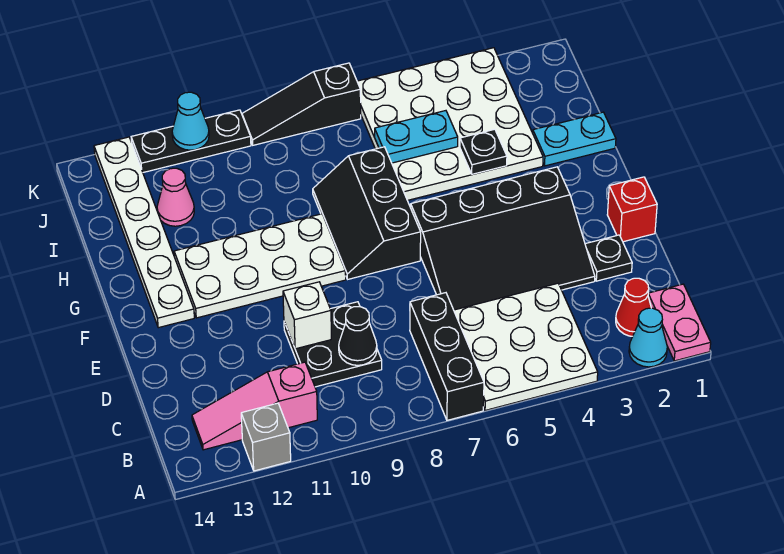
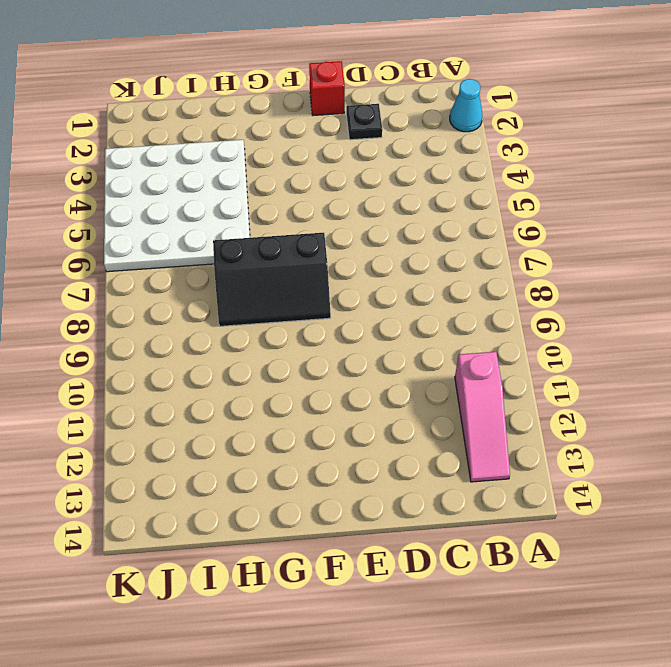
none -> pink plate A1:B1 level 1
none -> white plate A4:C6 level 1
none -> black brick A7:C7 level 1

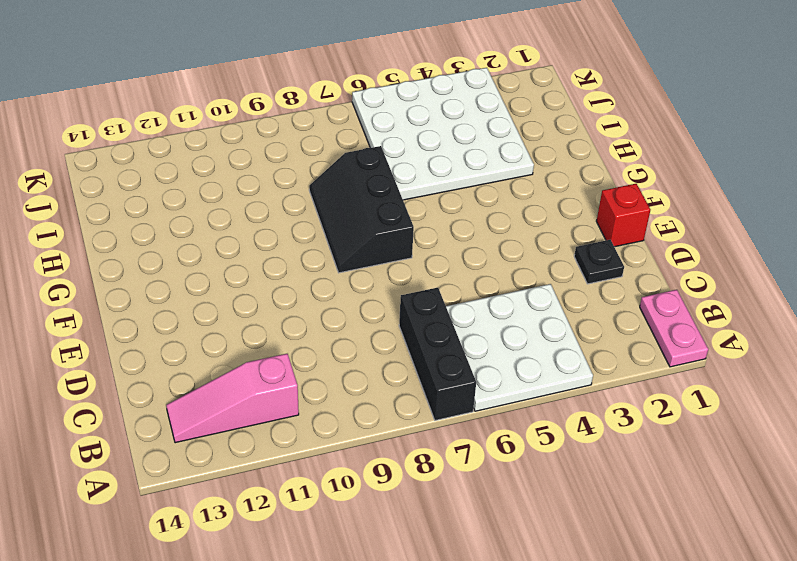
none -> cyan cone A2 level 1
none -> grey brick A12 level 1
none -> red cone B2 level 1

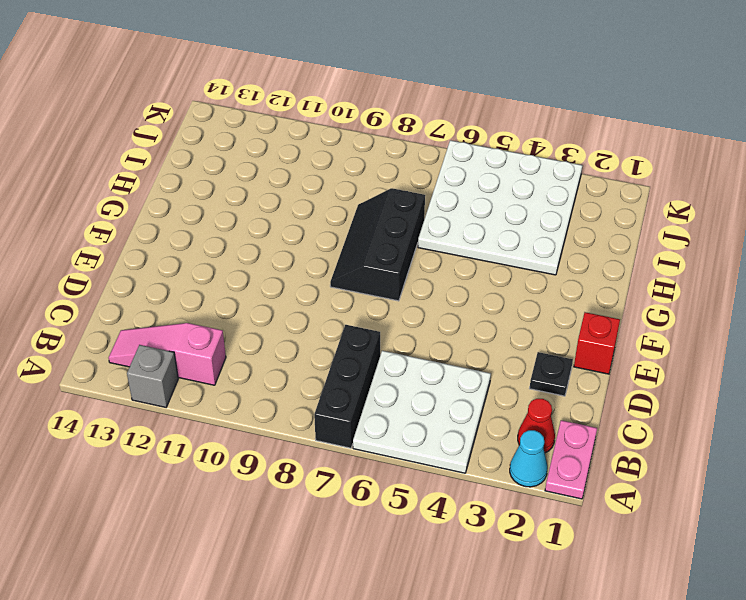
none -> black plate C9:D10 level 1
none -> black slope D3:F6 level 1 top F
none -> white plate F9:G12 level 1

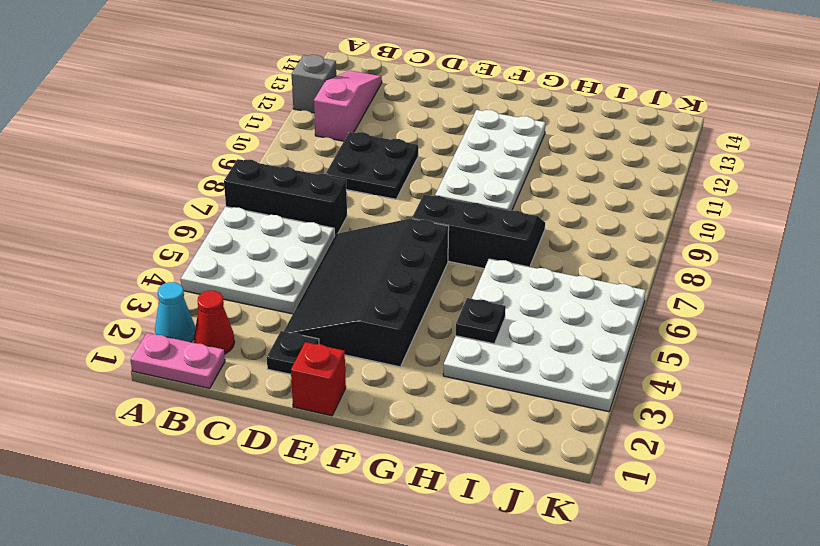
none -> white plate F13:K13 level 1
none -> cyan plate H1:H2 level 1
none -> pink cone I12 level 1

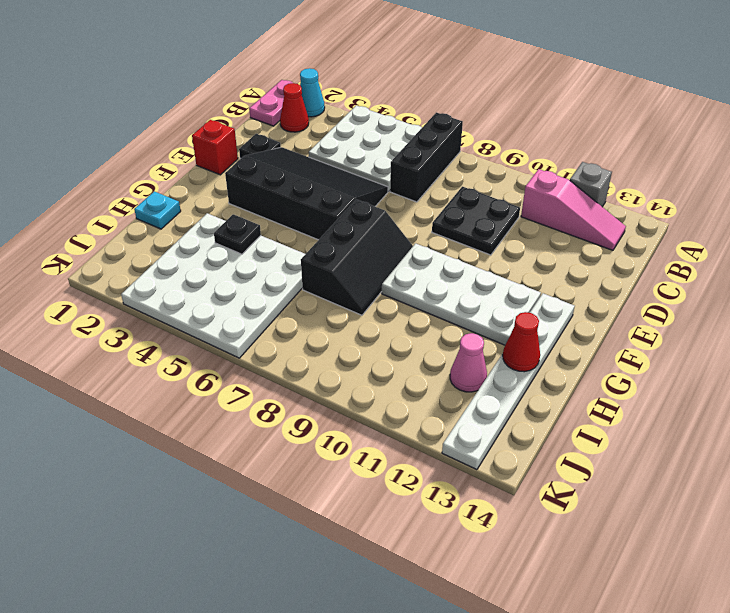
cyan plate H1 level 1 -> cyan plate H1:H2 level 1
red cone H13 level 2 -> none
none -> black slope K7:K9 level 1 top 7
none -> black plate K10:K12 level 1
none -> black cone C9 level 2

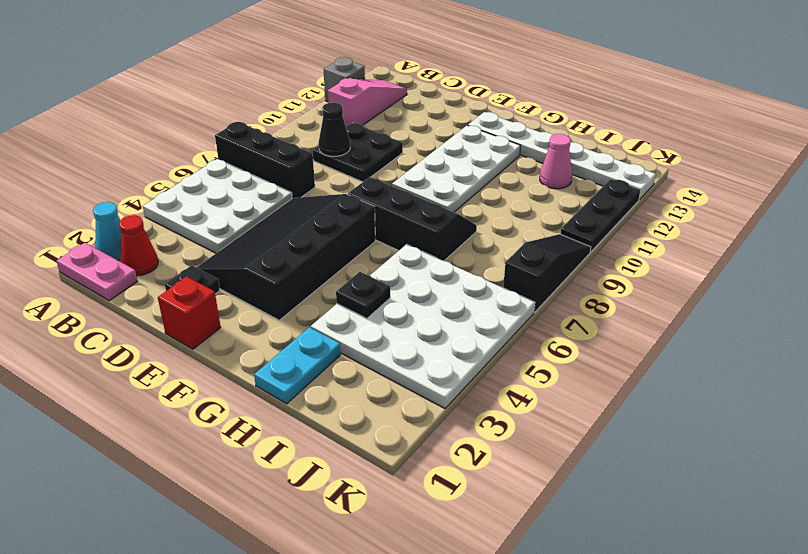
none -> white brick D10 level 2
none -> cyan plate I5:I6 level 2
none -> cyan cone K11 level 2

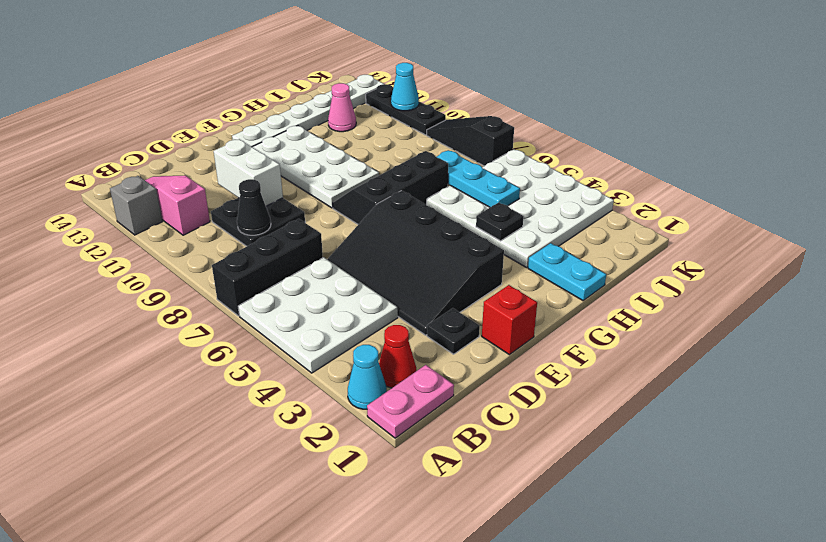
white brick D10:D11 level 2 -> white brick D10 level 2
cyan plate I5:I7 level 2 -> cyan plate I5:I6 level 2

